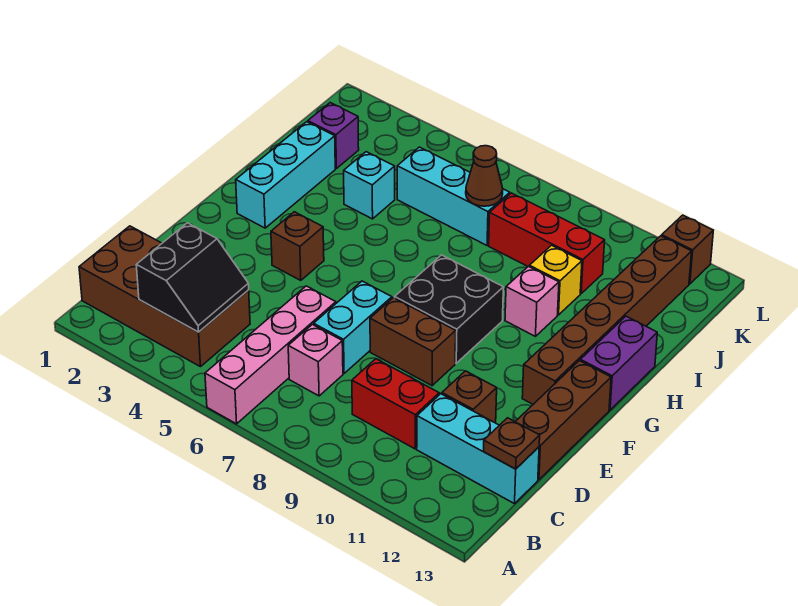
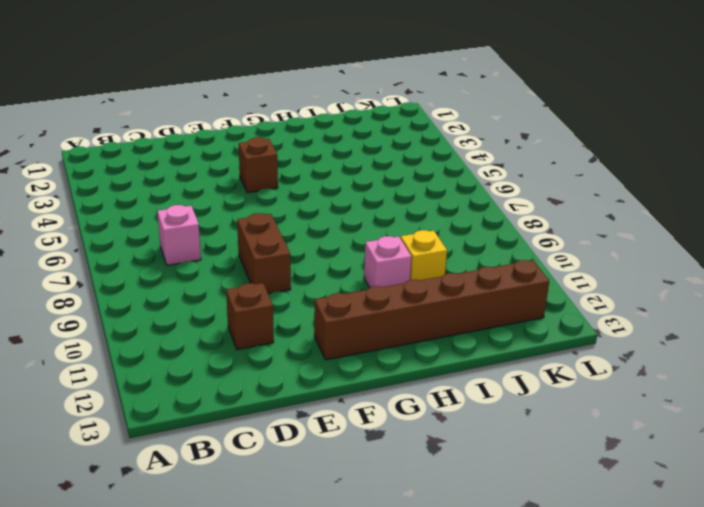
none -> pink brick A6:D6 level 1
none -> brown brick B1:C4 level 1
none -> red brick C9:C10 level 1

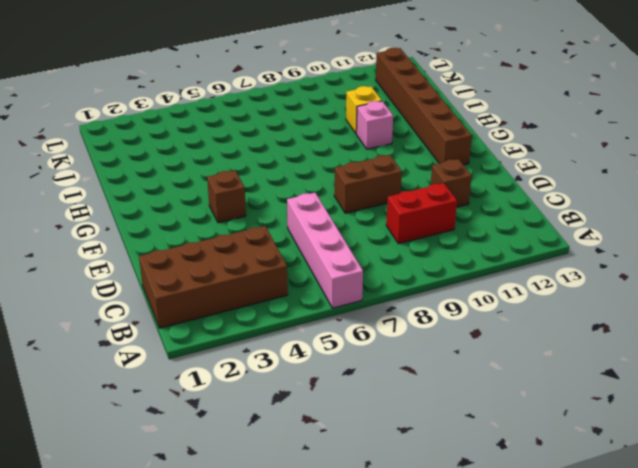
none -> pink brick C7 level 1
none -> cyan brick C11:C13 level 1
none -> cyan brick D7:E7 level 1

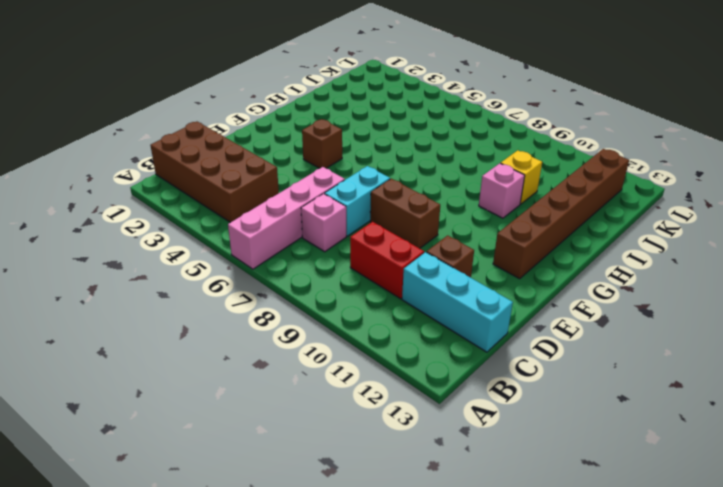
none -> brown brick D13:F13 level 1
none -> black brick F8:G9 level 1
none -> cyan brick G2:I2 level 1

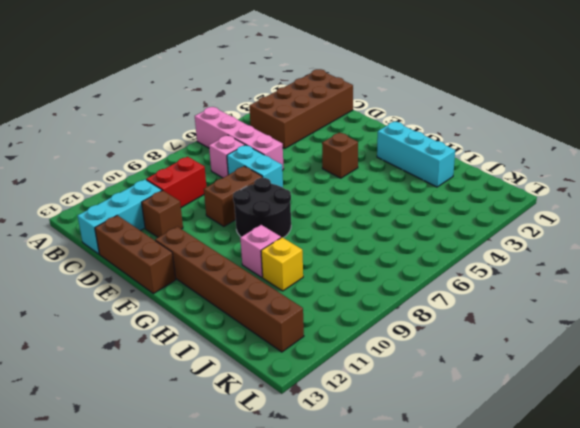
black round brick F8:G9 level 1 -> black brick F8:G9 level 1
none -> purple brick G13:H13 level 1
none -> cyan brick I4 level 1
none -> purple brick J2 level 1

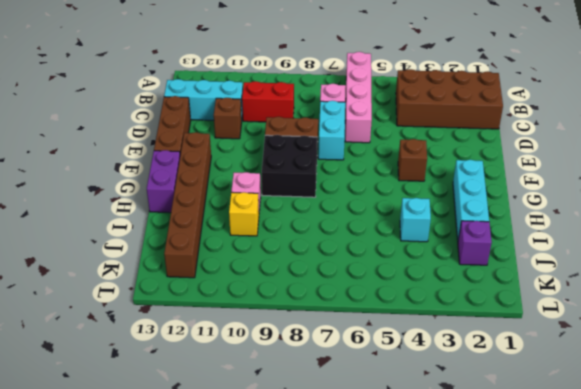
none -> cyan brick J5:J7 level 1
none -> red brick J8:J10 level 1
none -> brown brick L12 level 1

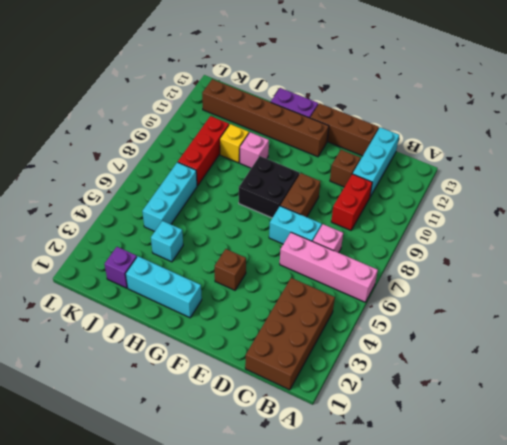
none -> brown brick L12 level 1
none -> black slope B3:C4 level 2 top 3
none -> brown plate C13 level 2

